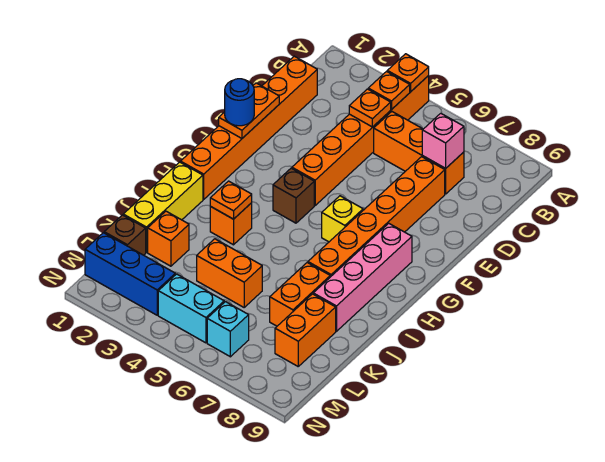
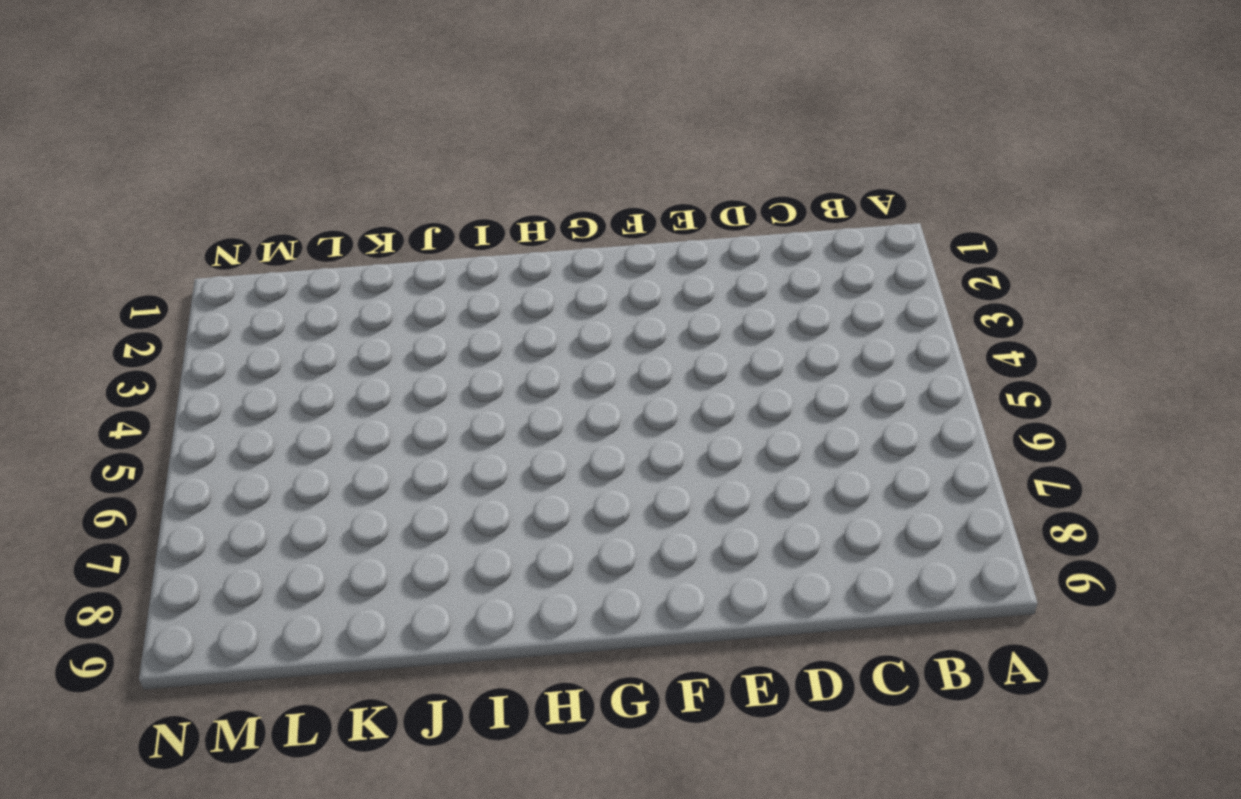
none -> orange brick A4:F4 level 1
none -> orange brick C1:H1 level 1
none -> orange brick C5:C7 level 1

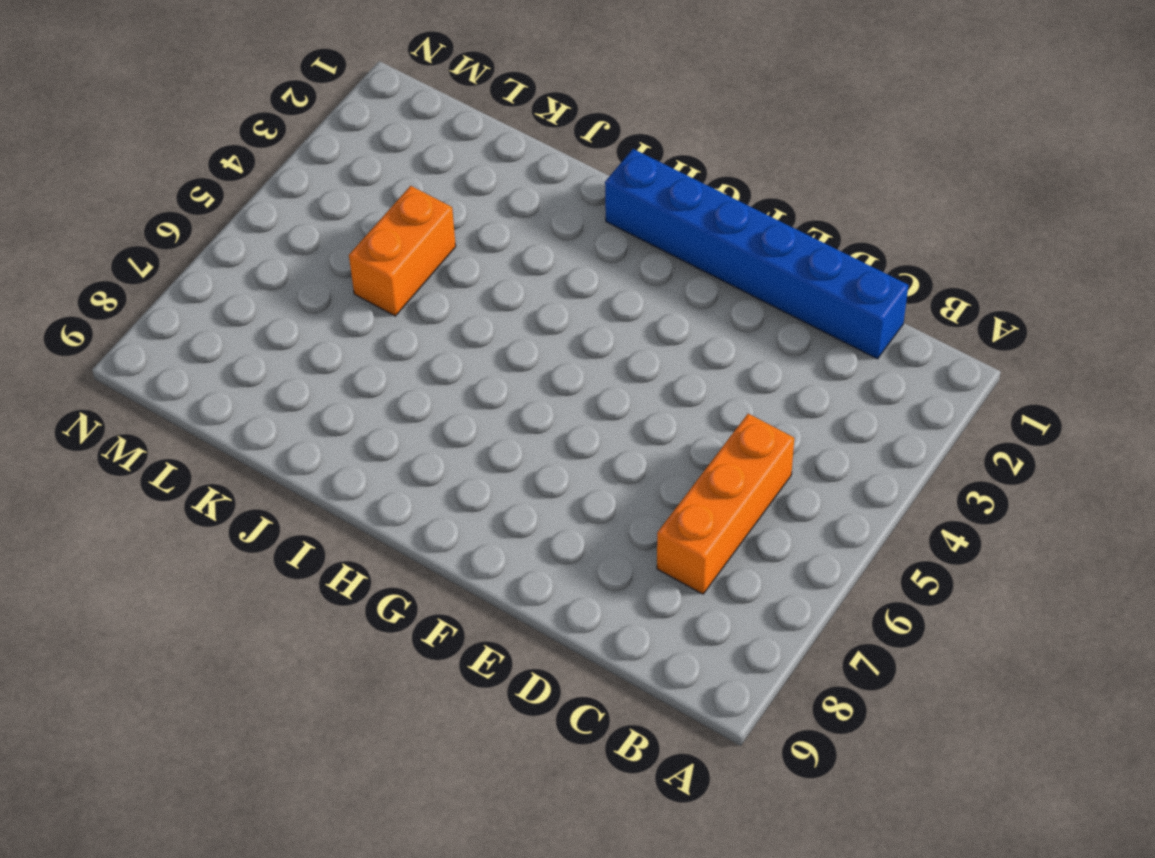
blue brick C1:H1 level 1 -> orange brick C1:H1 level 1
none -> orange brick A4:F4 level 1
none -> orange brick D7:I7 level 1
none -> brown brick G4 level 1

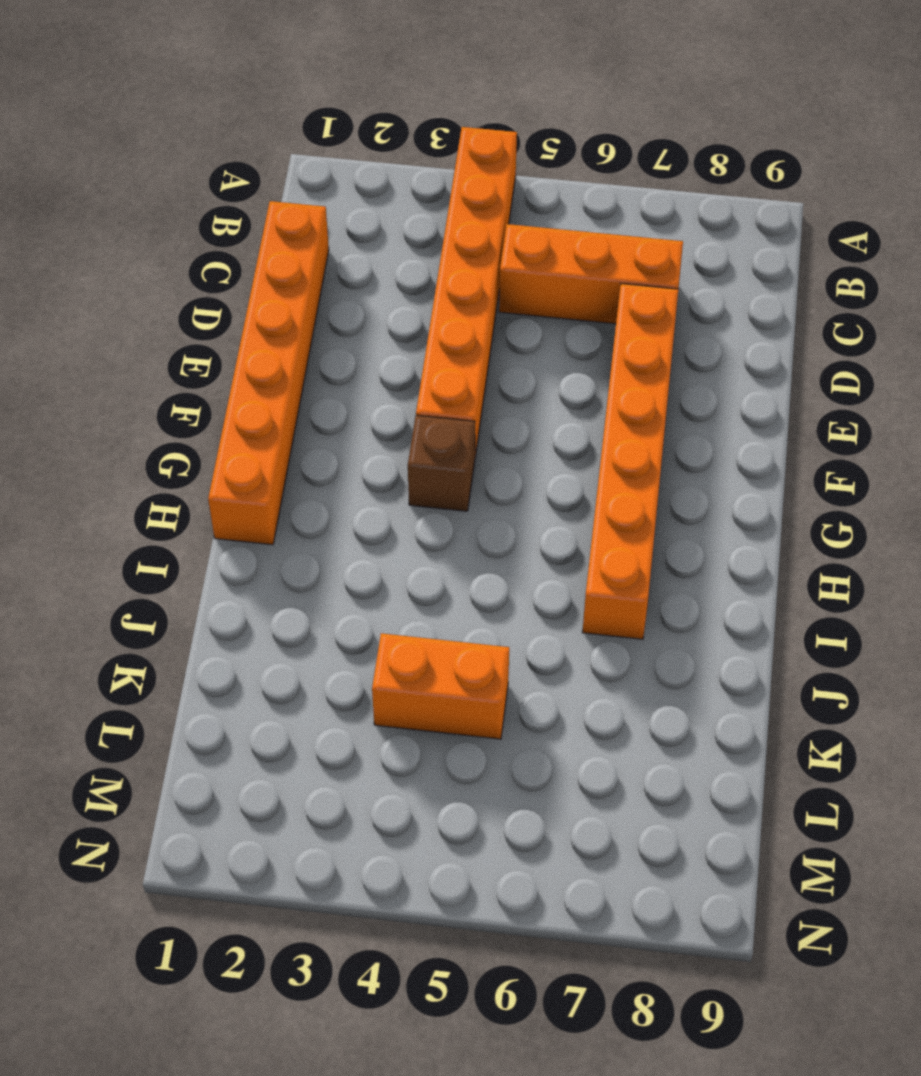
none -> yellow brick G6 level 1
none -> pink brick G8:J8 level 1
none -> yellow brick I1:K1 level 1

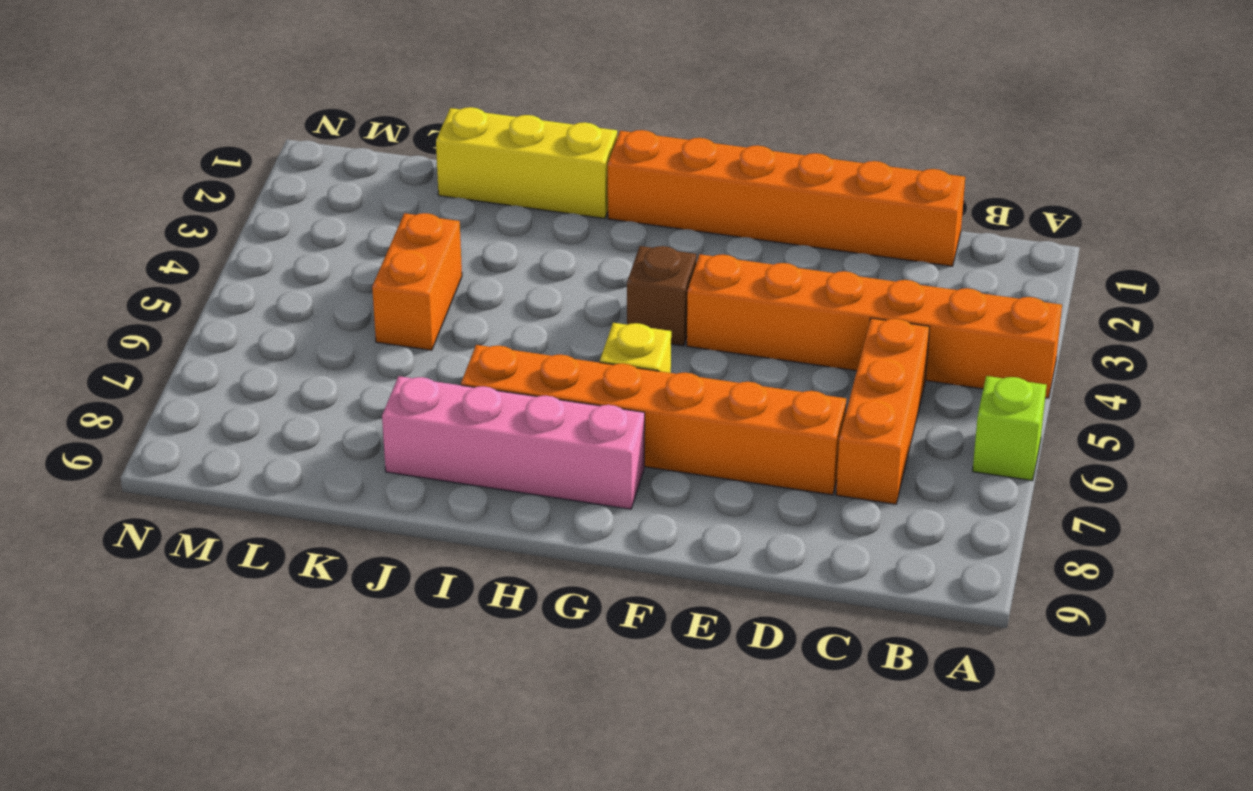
lime brick A6 level 1 -> none
none -> orange brick I3 level 1
none -> orange brick J7:K7 level 1
none -> orange brick K2 level 1

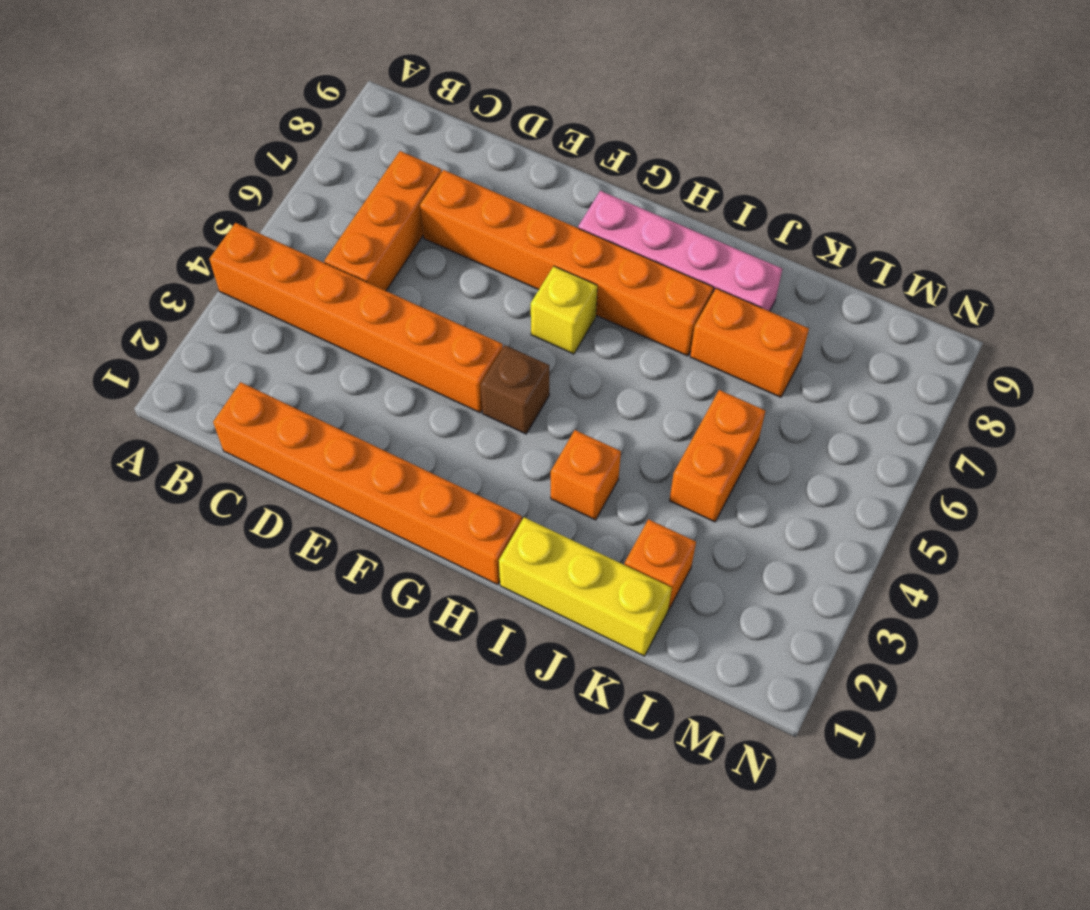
none -> orange brick K8:L8 level 1
none -> brown brick L1 level 1
none -> blue brick M1:M3 level 1

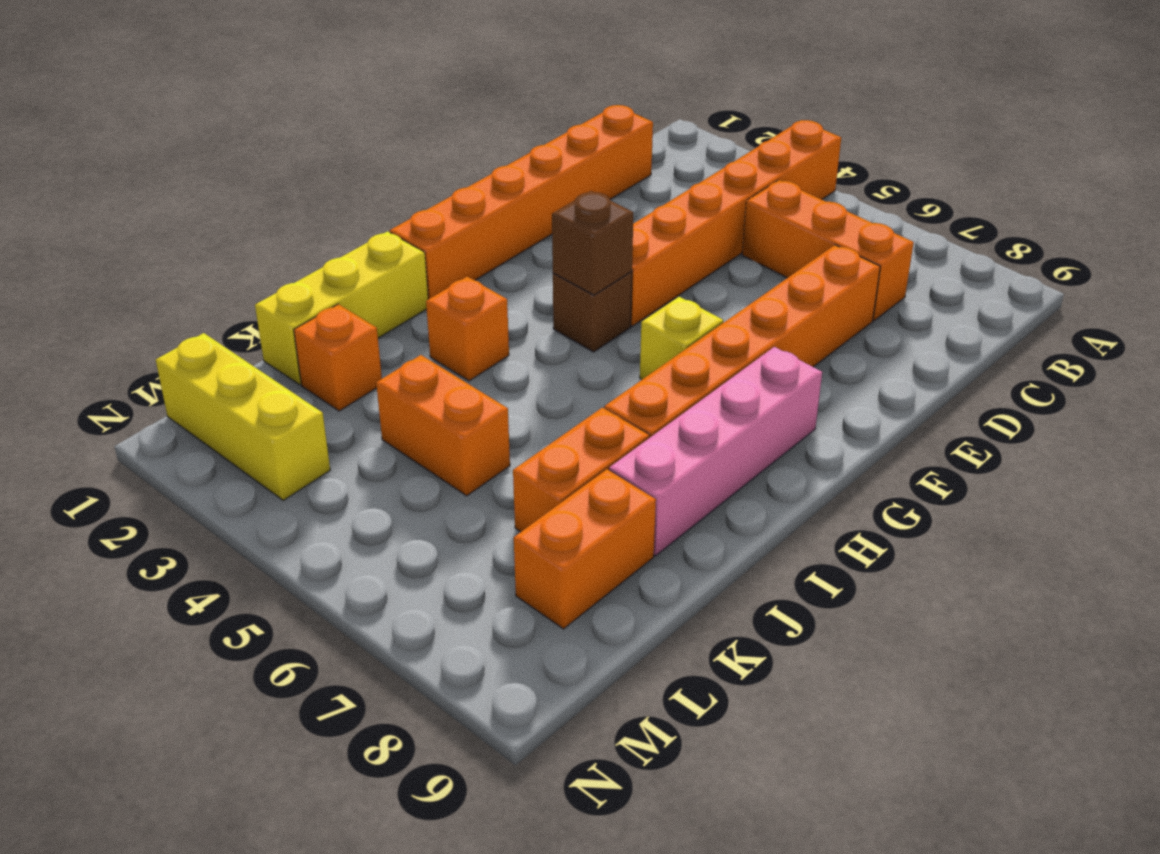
brown brick G4 level 2 -> brown brick L1 level 1
yellow brick M1:M3 level 1 -> blue brick M1:M3 level 1
none -> cyan brick M4:M5 level 1
none -> cyan brick M6 level 1
none -> orange plate A4 level 2

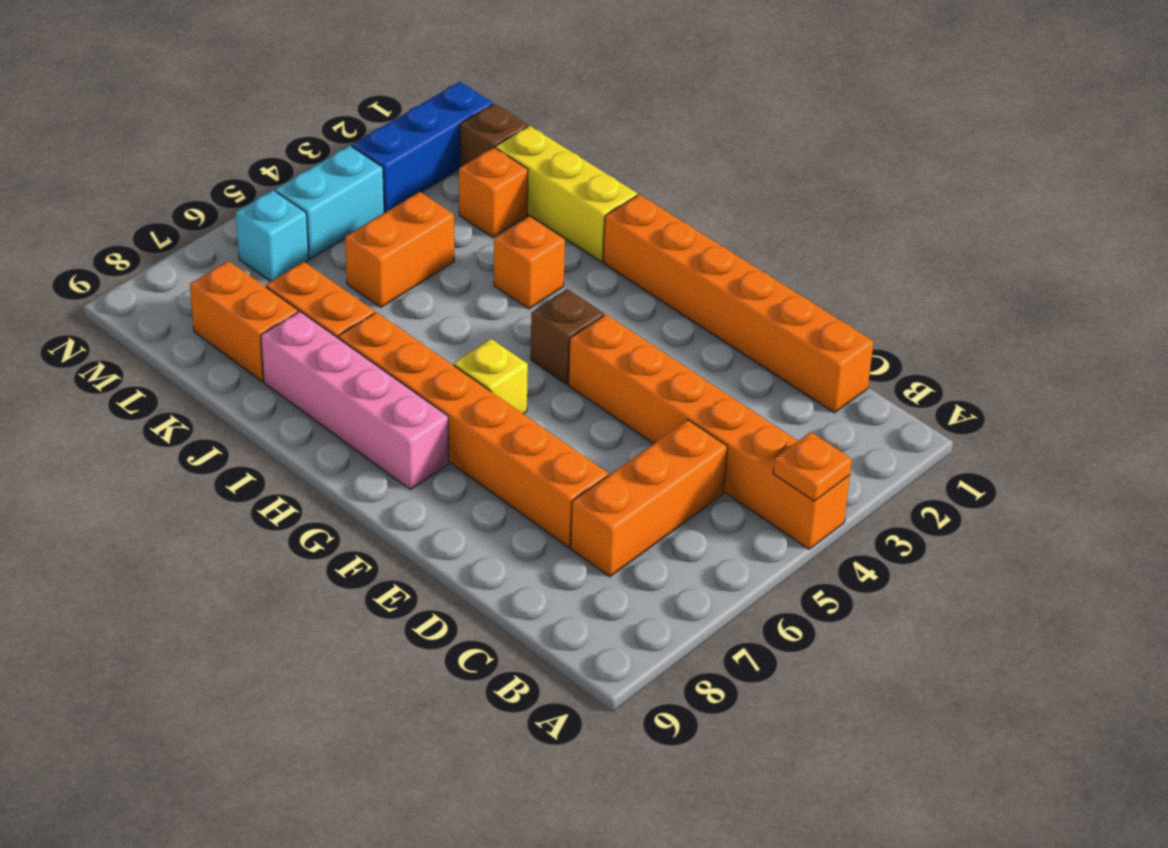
none -> orange plate B4 level 2
none -> orange plate C4 level 2
none -> pink brick C7 level 2

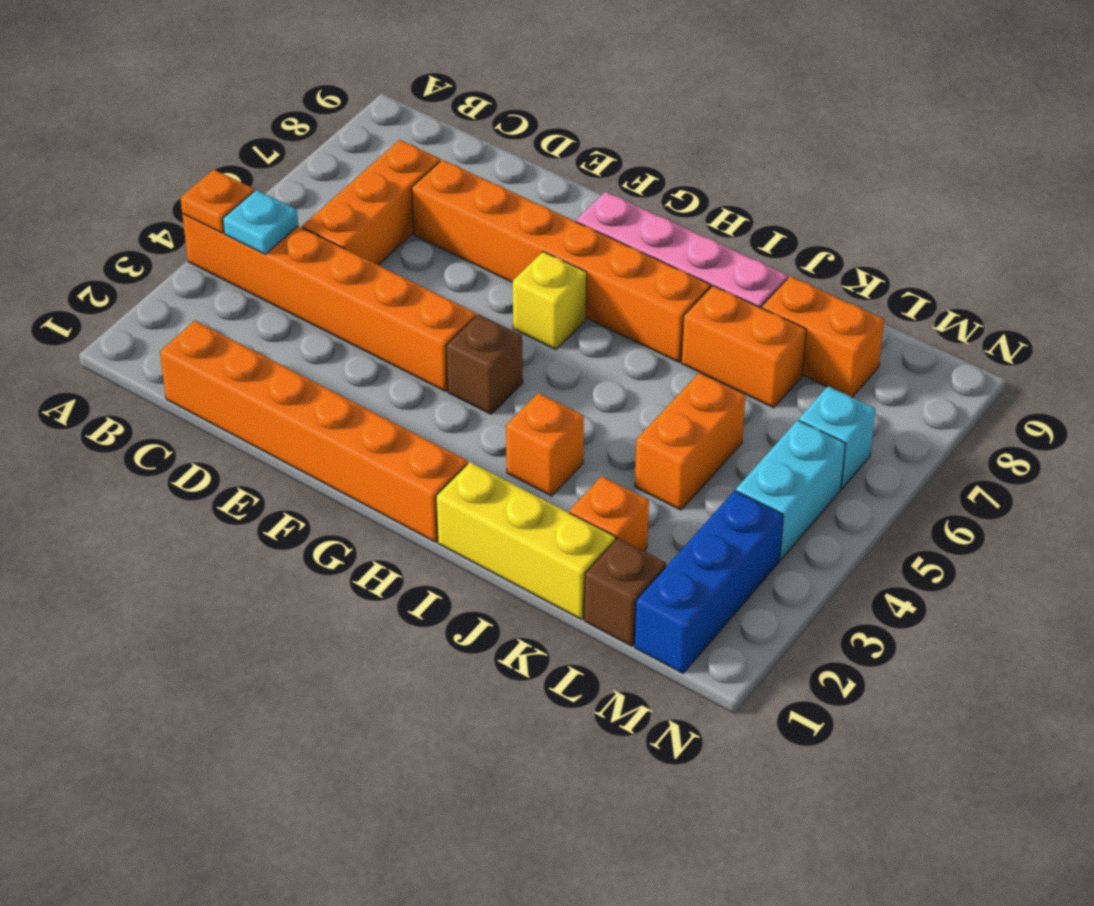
cyan plate B4 level 2 -> orange plate B4 level 2
none -> orange plate C4 level 2
none -> pink brick C7 level 2
none -> orange plate E1:F1 level 2

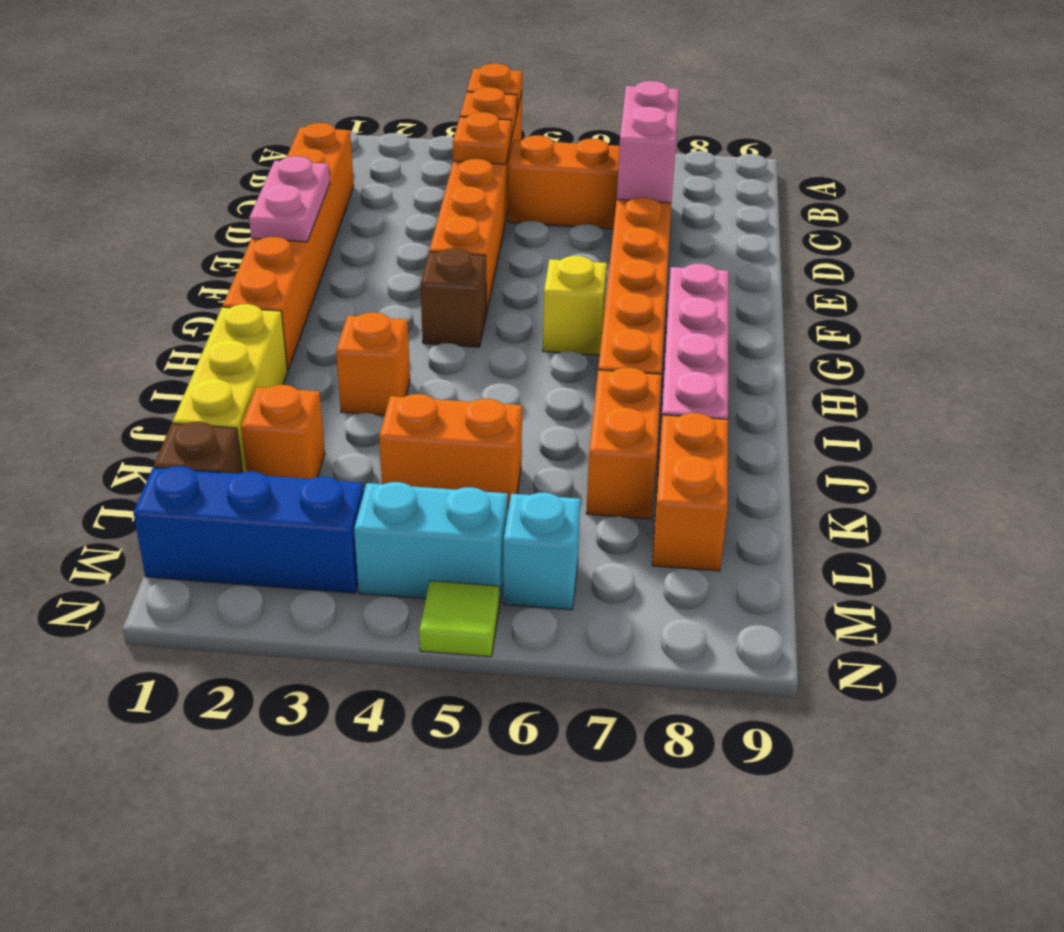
pink brick C7:D7 level 2 -> pink brick C7 level 2
pink plate E1:F1 level 2 -> orange plate E1:F1 level 2
lime tile N5 level 1 -> none
none -> orange plate I3 level 2
none -> blue round brick F1 level 3

